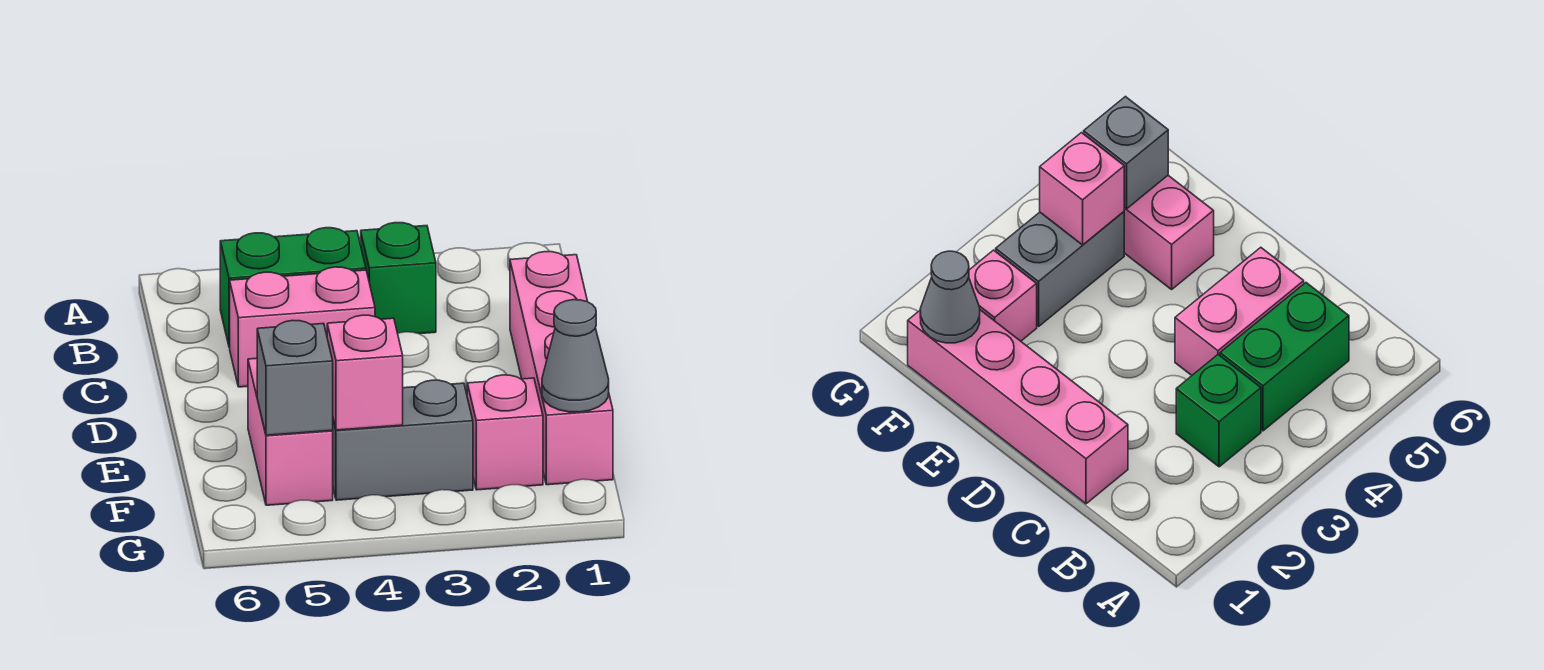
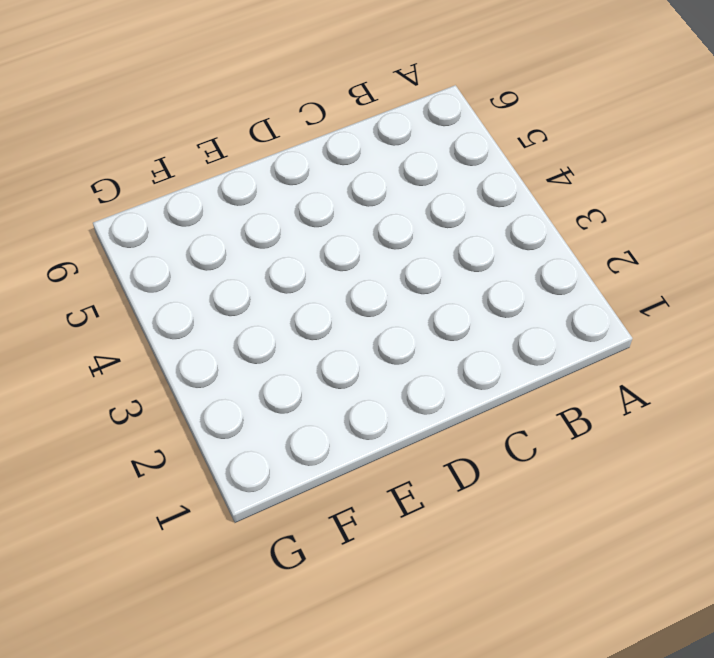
none -> green brick B3 level 1
none -> green brick B4:B5 level 1

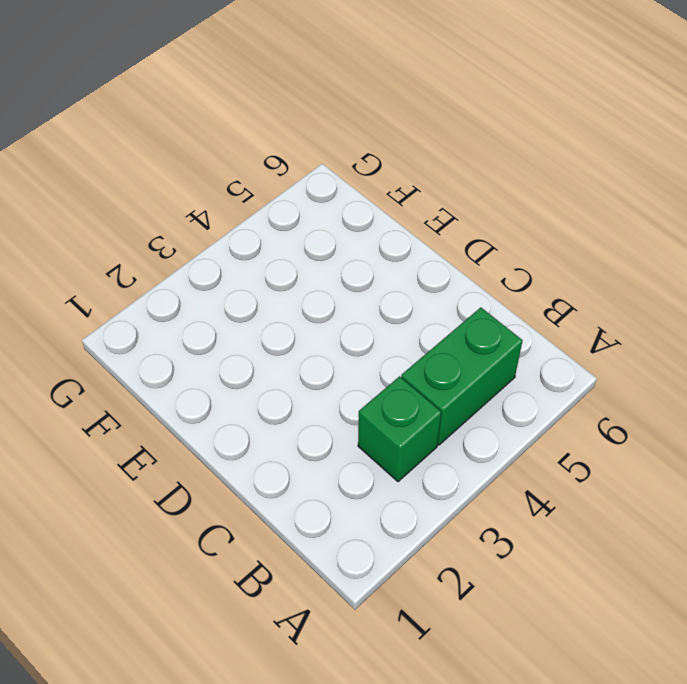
none -> pink brick C1:F1 level 1
none -> pink brick C4:C5 level 1

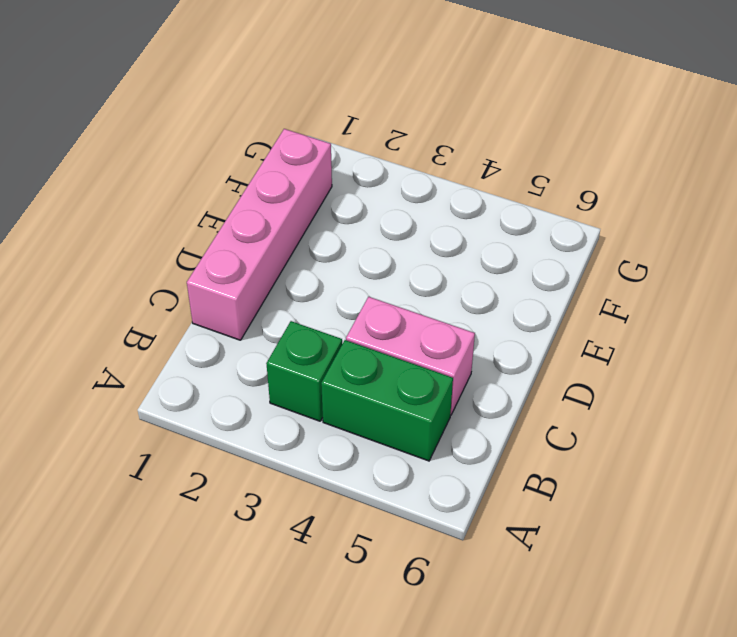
none -> pink brick E5:F5 level 1
none -> pink brick F2 level 1

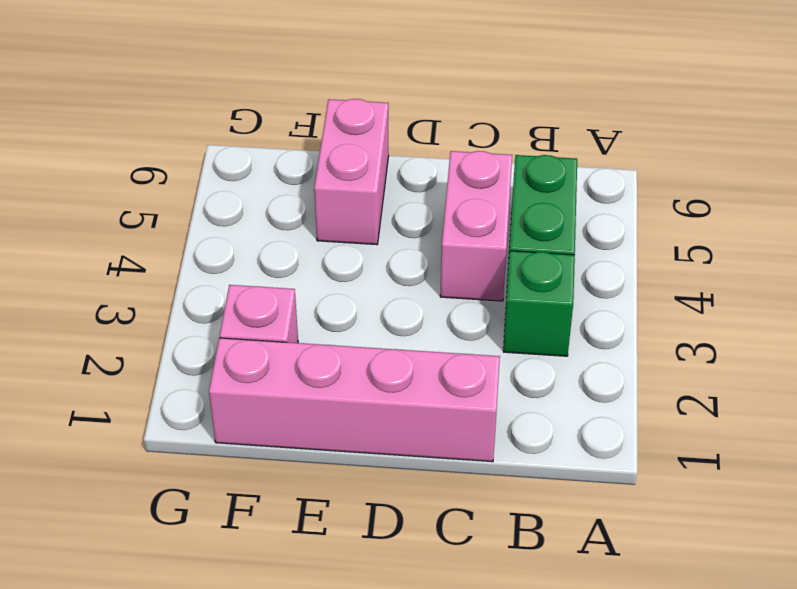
pink brick E5:E6 level 1 -> pink brick E5:F5 level 1
none -> grey brick F3:F4 level 1
none -> grey cone F1 level 2

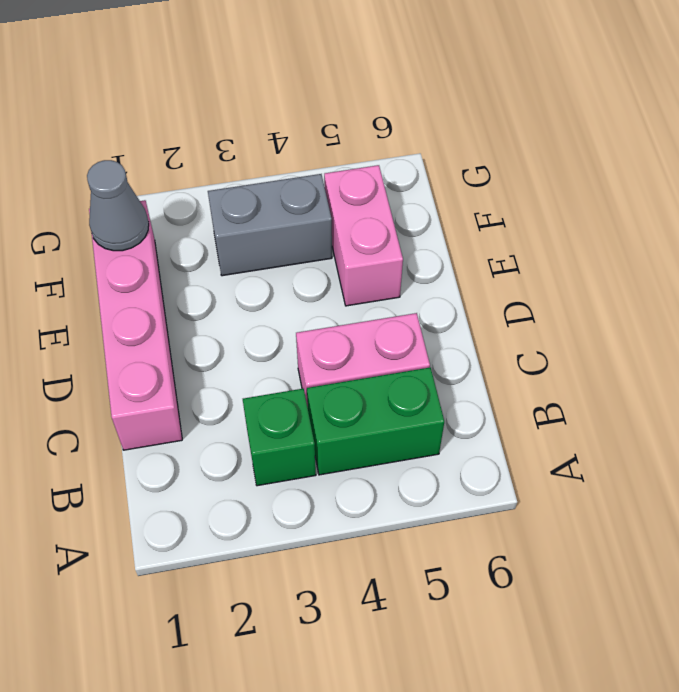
none -> pink brick F2 level 1
none -> pink brick F4 level 2

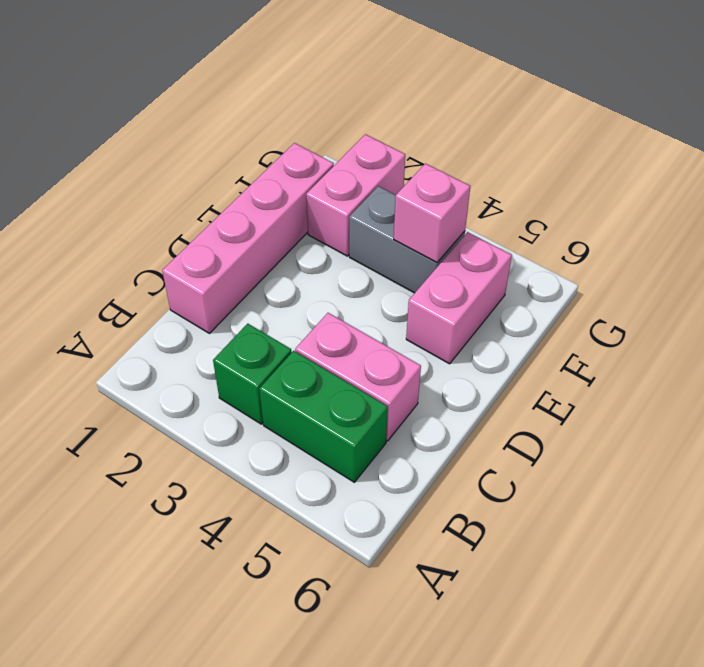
pink brick F2:G2 level 1 -> pink brick F2 level 1
none -> grey cone F1 level 2
none -> grey brick F5 level 2

